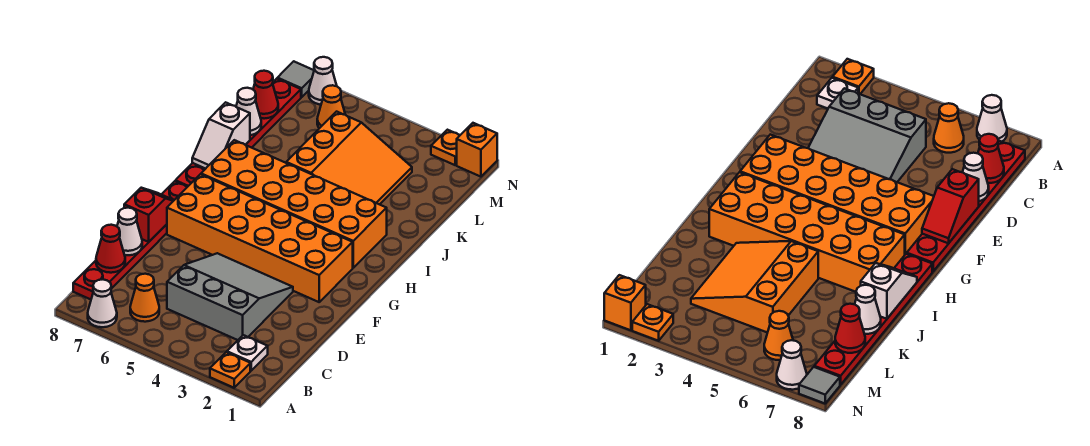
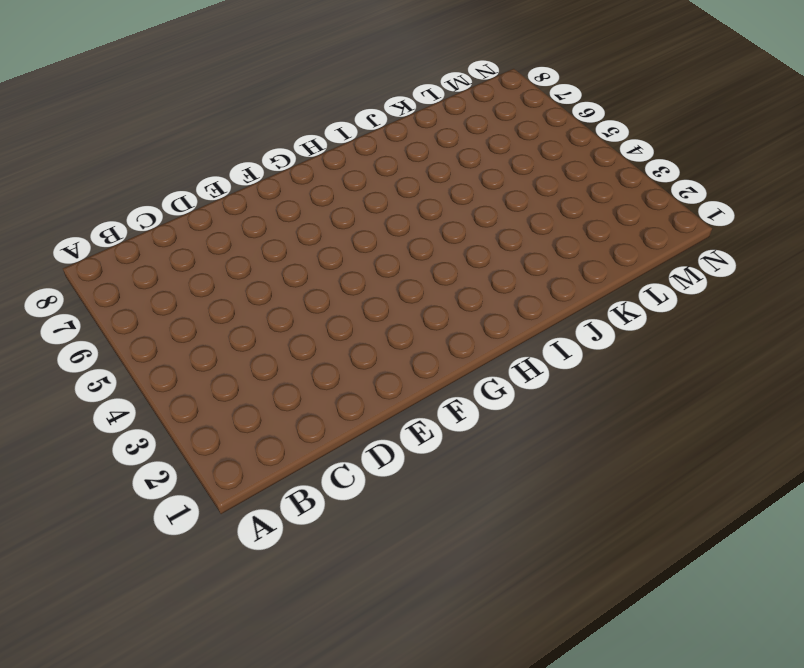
none -> orange plate A2 level 1
none -> white cone A7 level 1
none -> white plate B2 level 1

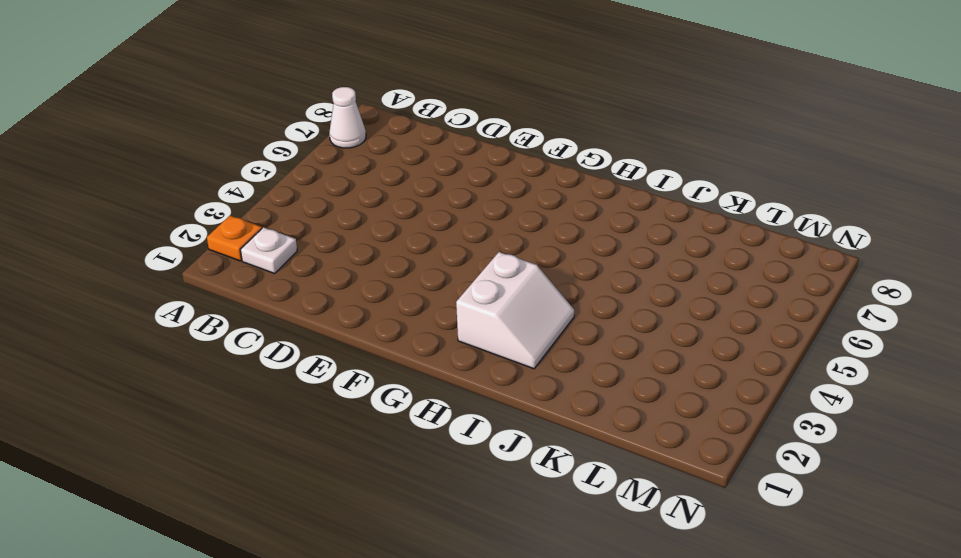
white slope H2:I3 level 1 top H -> orange brick H2:I7 level 1
none -> orange cone B6 level 1
none -> red plate B8:G8 level 1
none -> grey slope C3:E5 level 1 top C

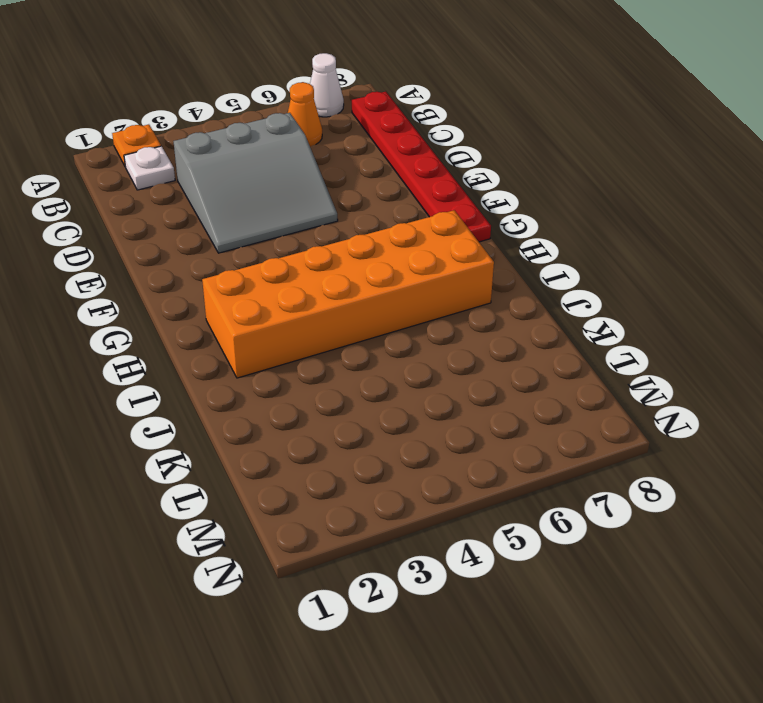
none -> orange brick F2:G7 level 1
none -> red plate H8:M8 level 1
none -> orange slope J3:L5 level 1 top 5

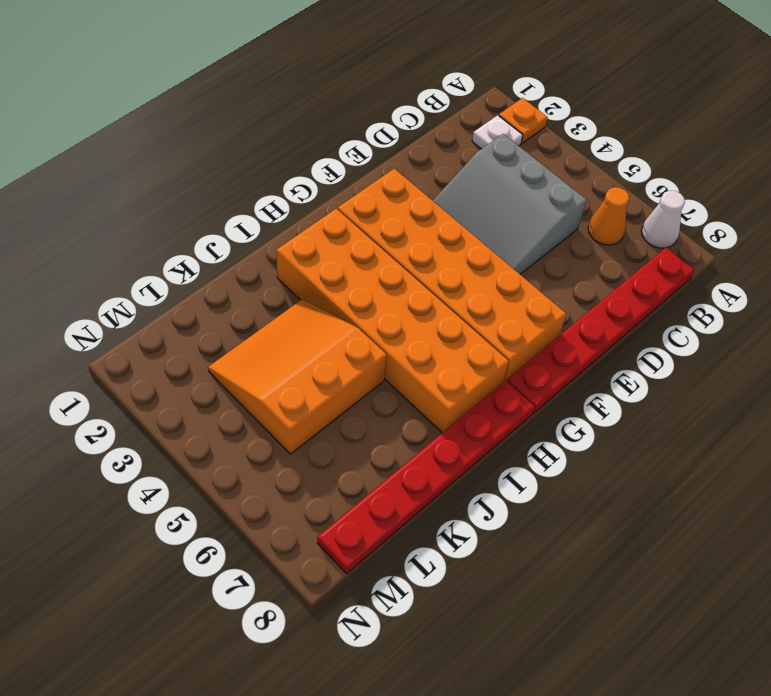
none -> orange cone M6 level 1
none -> orange brick N1 level 1
none -> orange plate N2 level 1

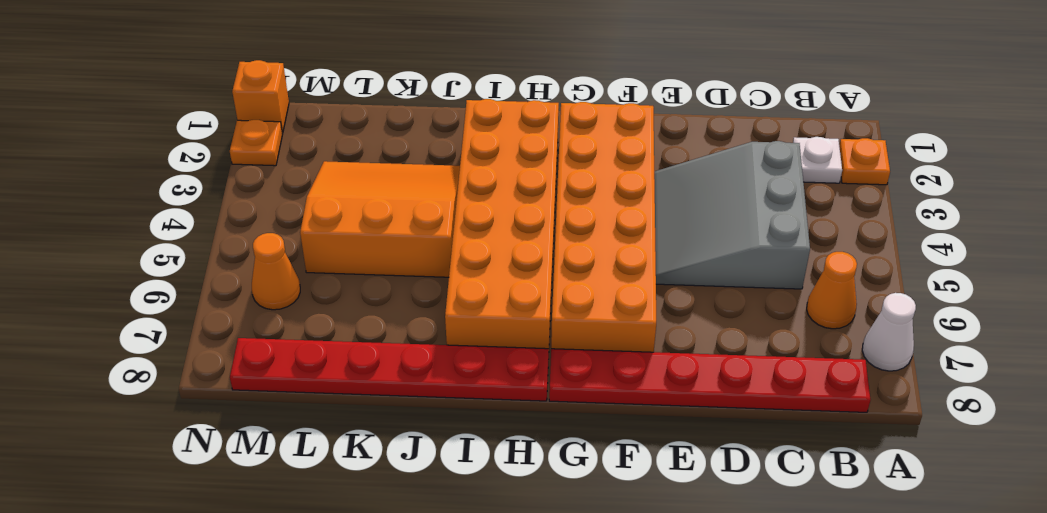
none -> white cone N7 level 1
none -> grey tile N8 level 1
none -> red cone C8 level 2

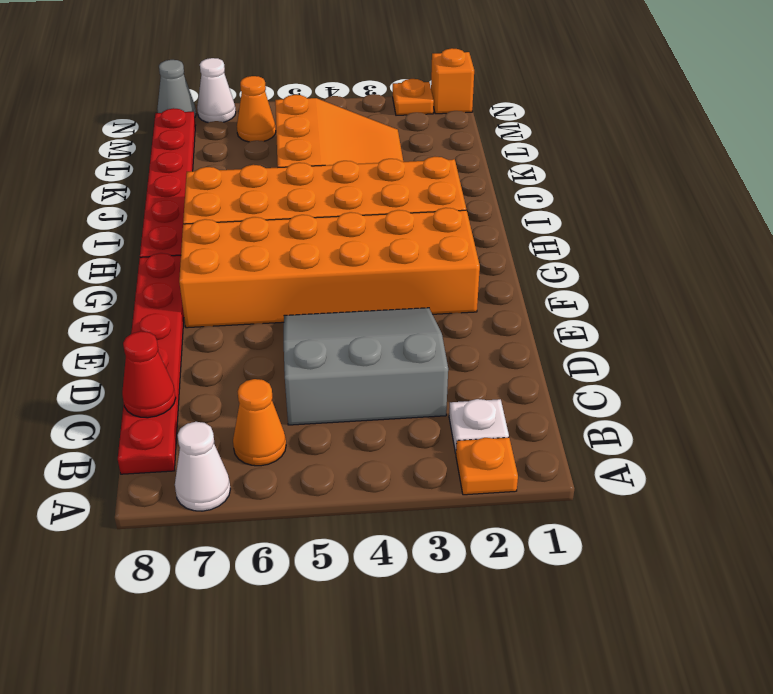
grey cone N8 level 1 -> grey tile N8 level 1
none -> white cone D8 level 2
none -> red slope E8:F8 level 2 top E
none -> white slope I8:J8 level 2 top J

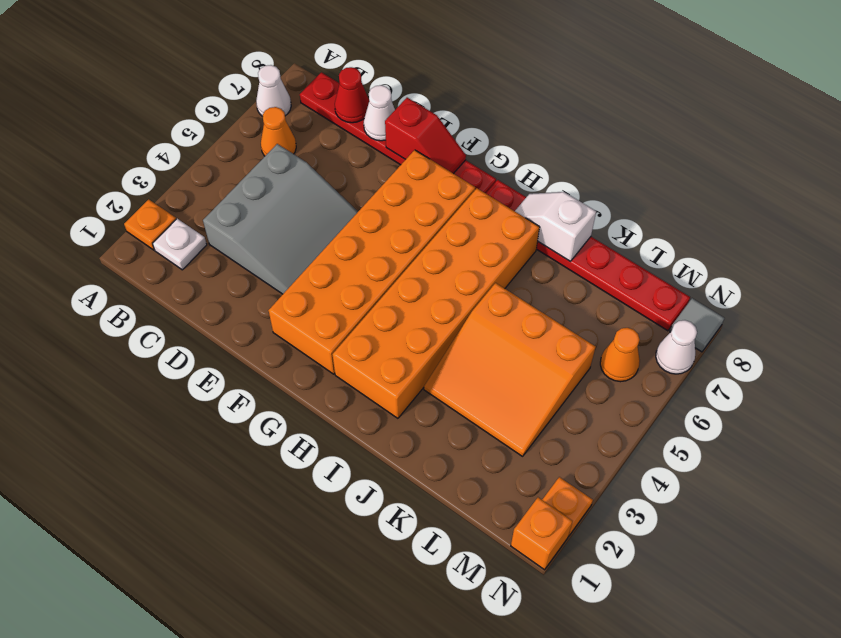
none -> white cone K8 level 2
none -> red cone L8 level 2

